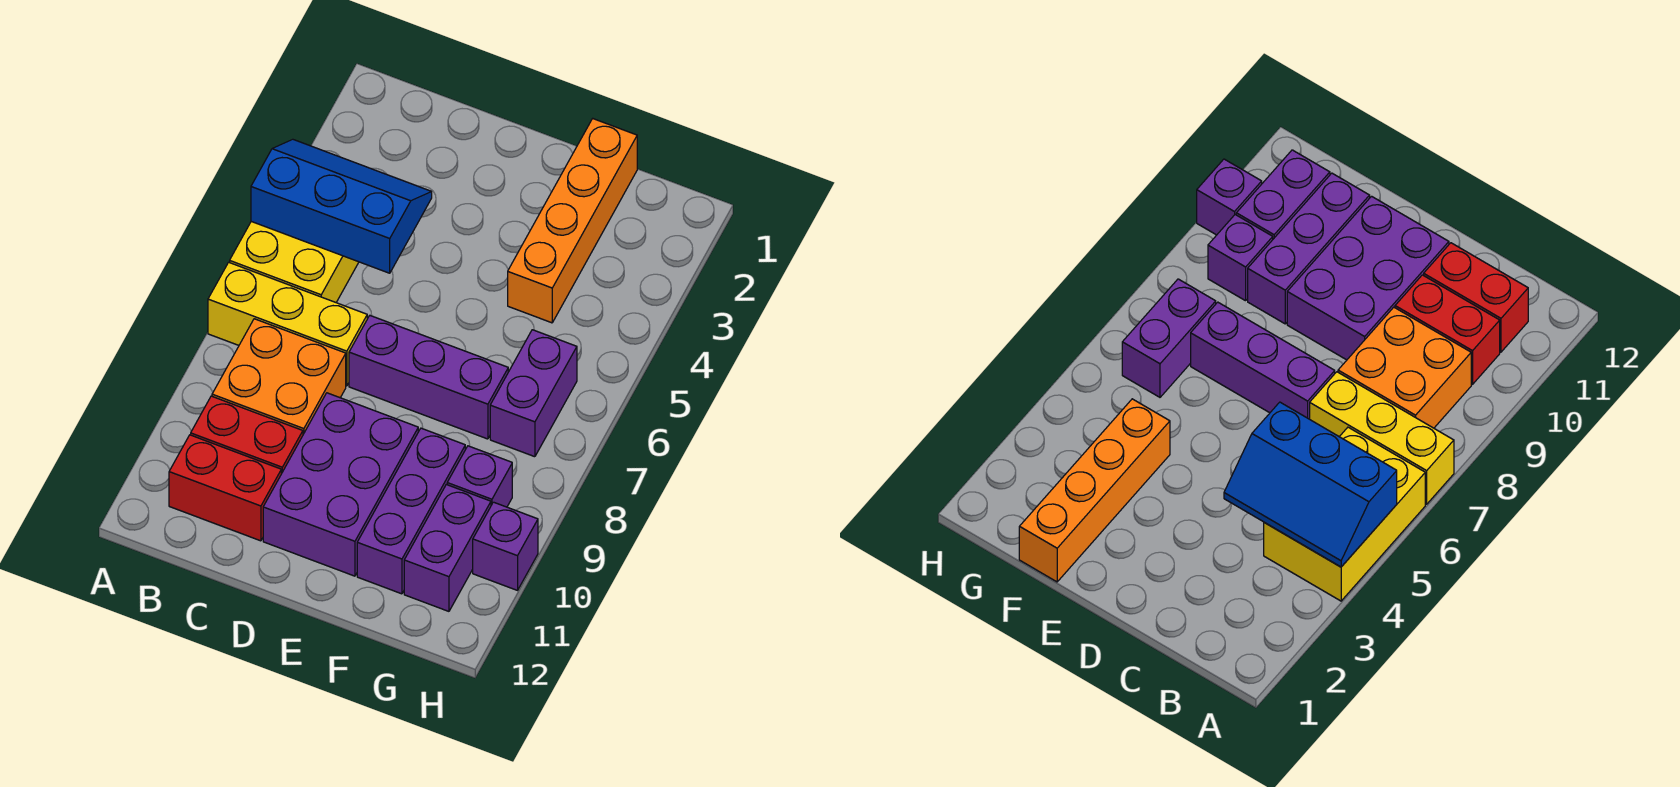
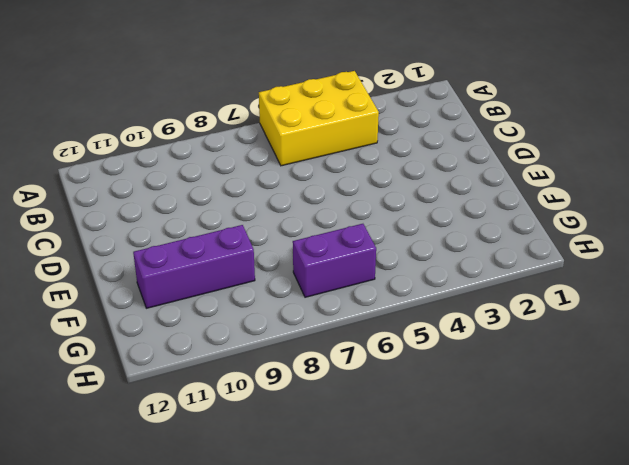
none -> yellow brick A7:C7 level 1
none -> orange brick B8:C9 level 1
none -> red brick B10:C10 level 1

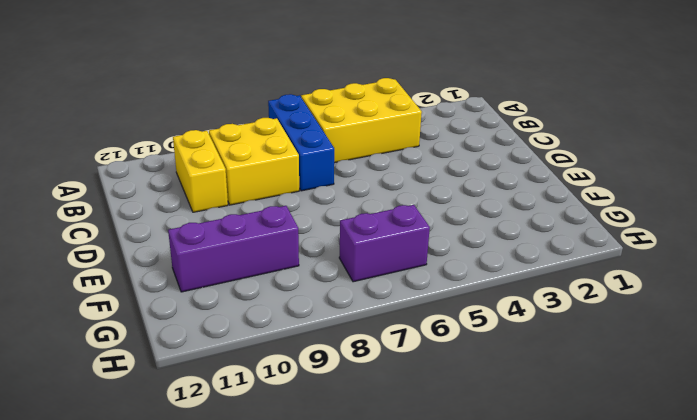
blue brick A7:C7 level 1 -> yellow brick A7:C7 level 1
yellow brick B8:C9 level 1 -> orange brick B8:C9 level 1
yellow brick B10:C10 level 1 -> red brick B10:C10 level 1
none -> red brick B11:C11 level 1
none -> purple brick D7:F7 level 1
none -> purple brick D9:E11 level 1

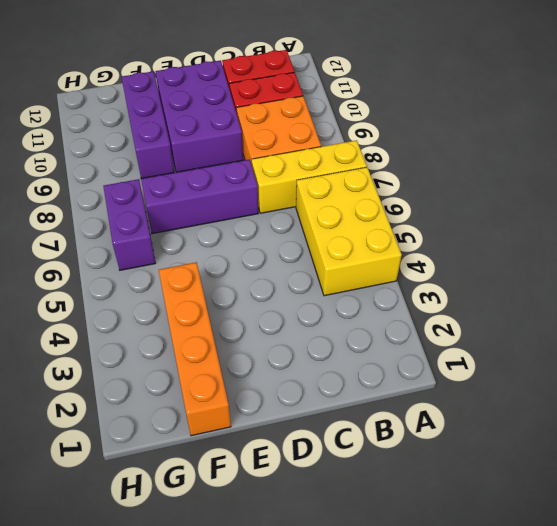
none -> purple brick G9 level 1
none -> purple brick G10:G11 level 1
none -> purple brick H10 level 1

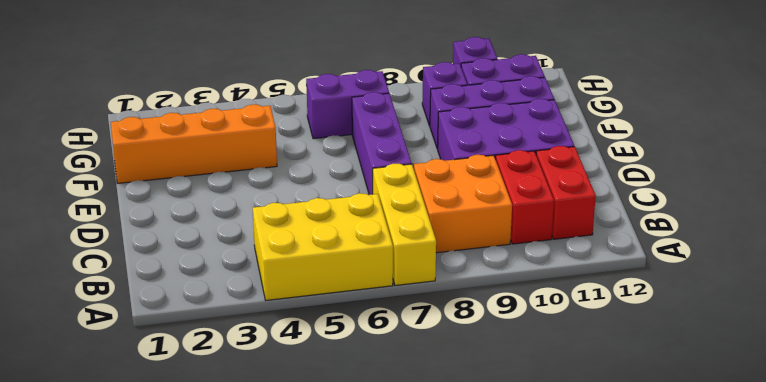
none -> blue slope A4:C5 level 2 top 5

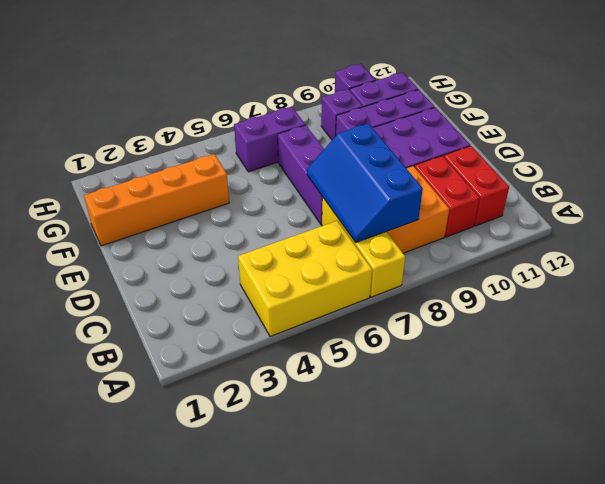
blue slope B7:D8 level 2 top 8 -> blue slope A4:C5 level 2 top 5

